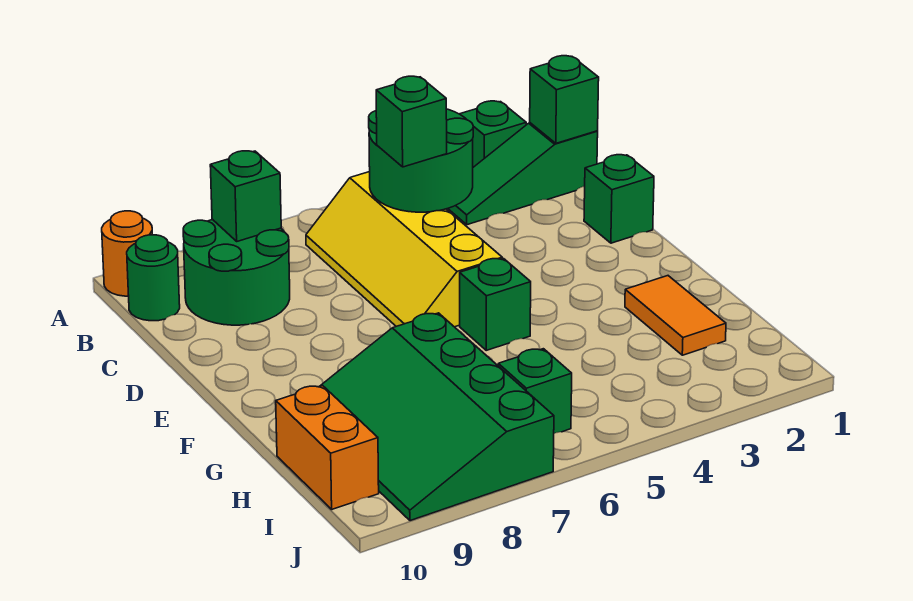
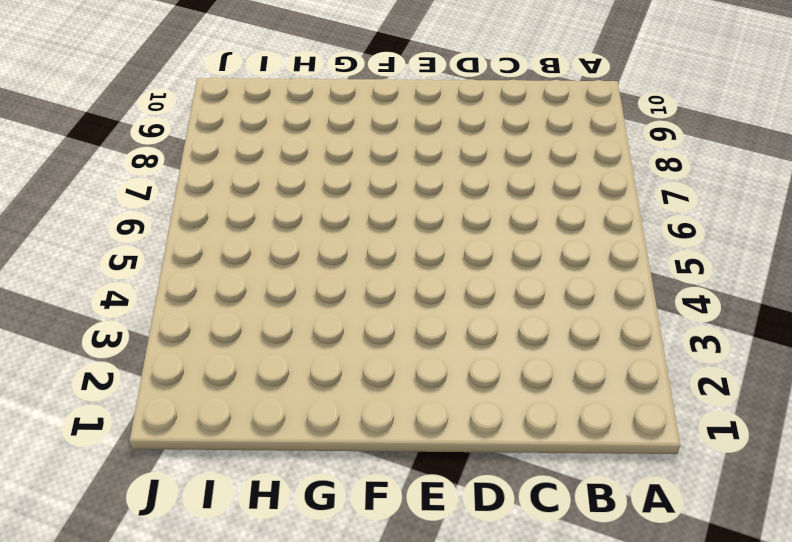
none -> green brick A2 level 1
none -> orange round brick A10 level 1
none -> green slope B1:B3 level 1 top 1

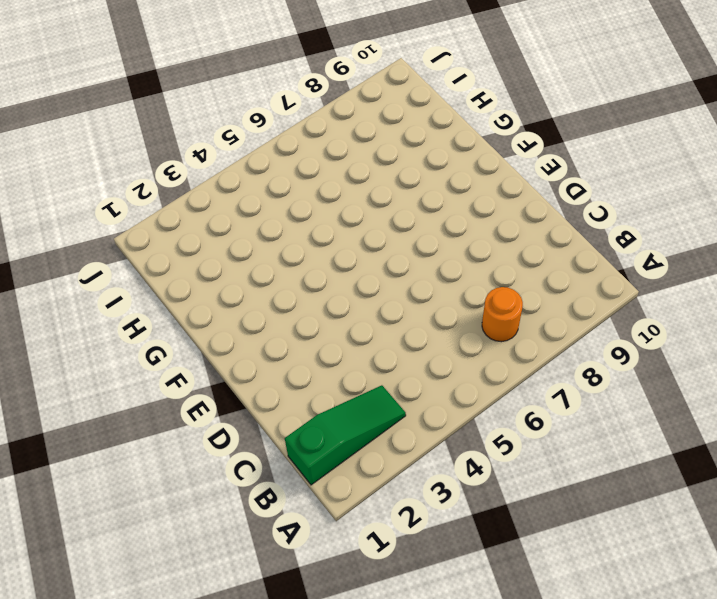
orange round brick B7 level 1 -> orange round brick A10 level 1
none -> green brick A2 level 1
none -> yellow slope B5:E6 level 1 top 5
none -> green round brick B8:C9 level 1

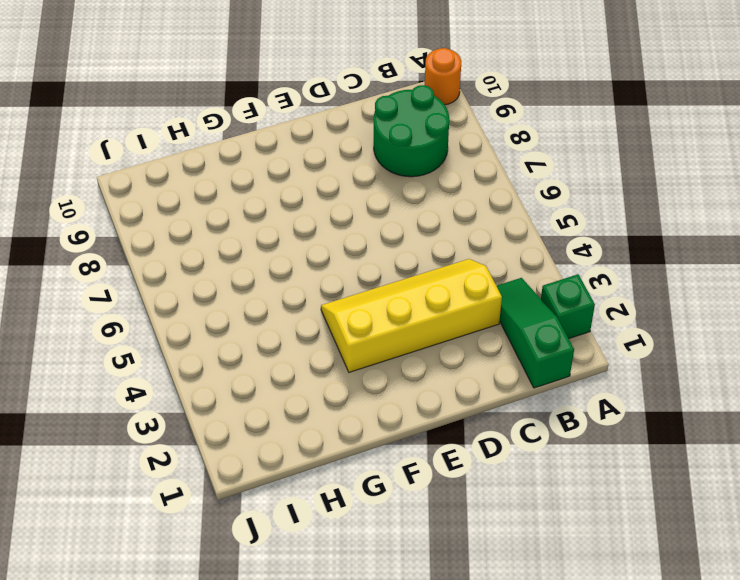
yellow slope C3:F4 level 1 top 3 -> yellow slope B5:E6 level 1 top 5
none -> green round brick B10 level 1
none -> green brick D1 level 1
none -> green brick F5 level 1

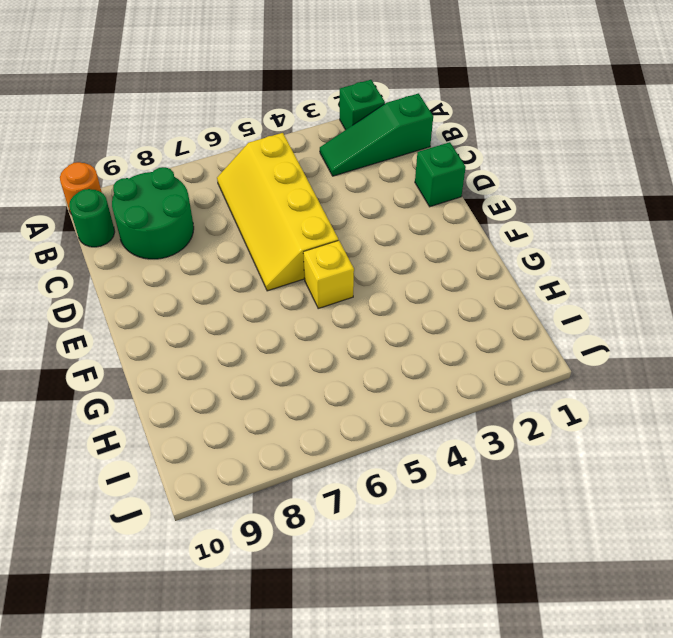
yellow brick F5 level 1 -> green brick F5 level 1
none -> orange tile G2:H2 level 1
none -> green slope G7:J9 level 1 top 7
none -> orange brick H10:I10 level 1

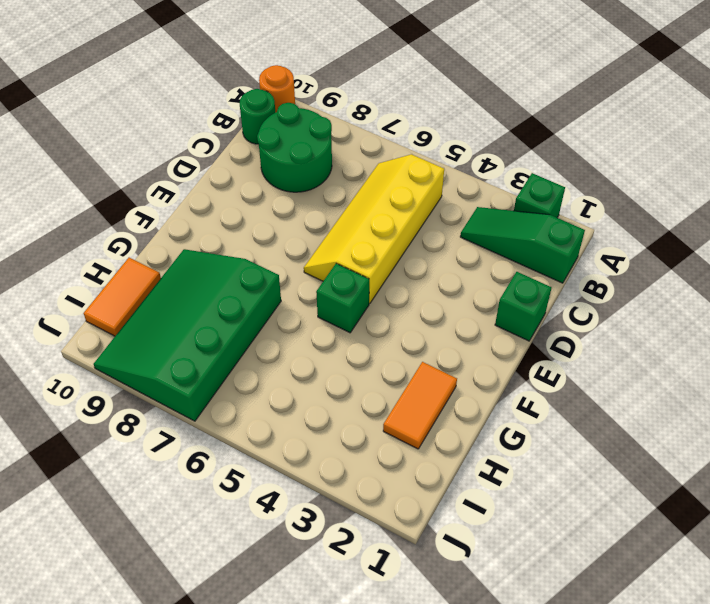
orange tile H10:I10 level 1 -> orange brick H10:I10 level 1
none -> green brick I6 level 1
none -> green brick B1 level 2
none -> green round brick B4:C5 level 2

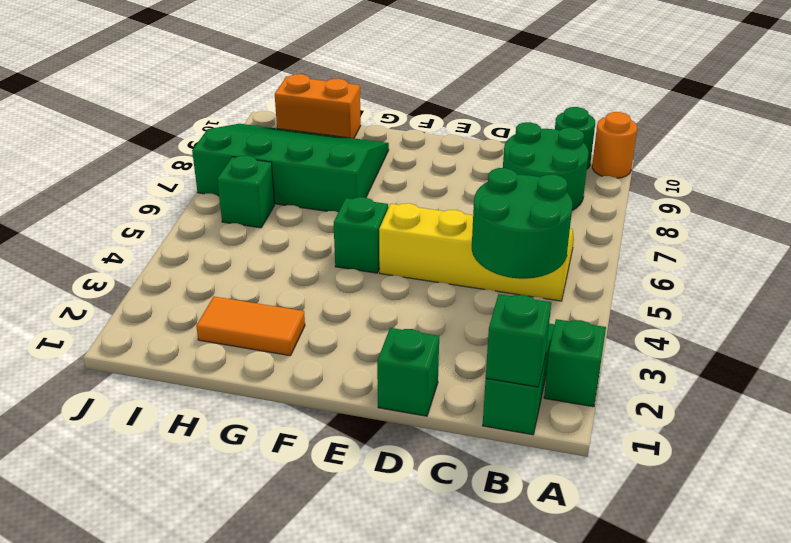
none -> green brick B8 level 2
none -> green brick C5 level 3

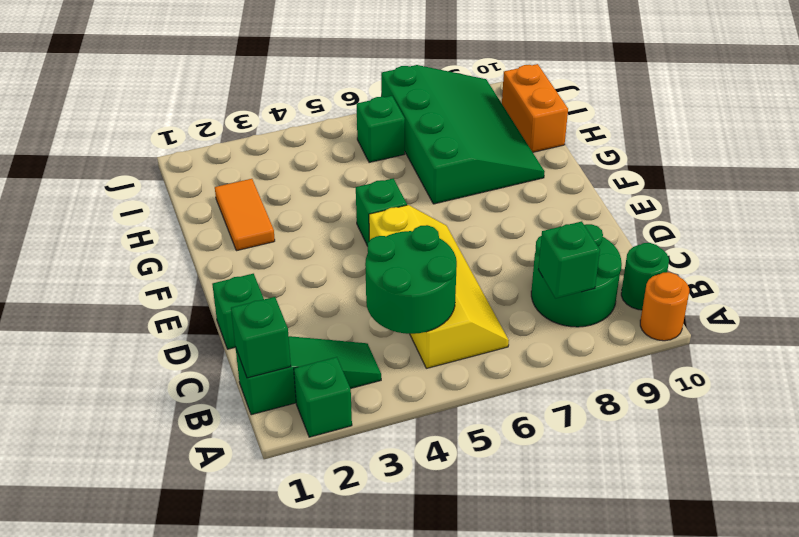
none -> green brick C5 level 3

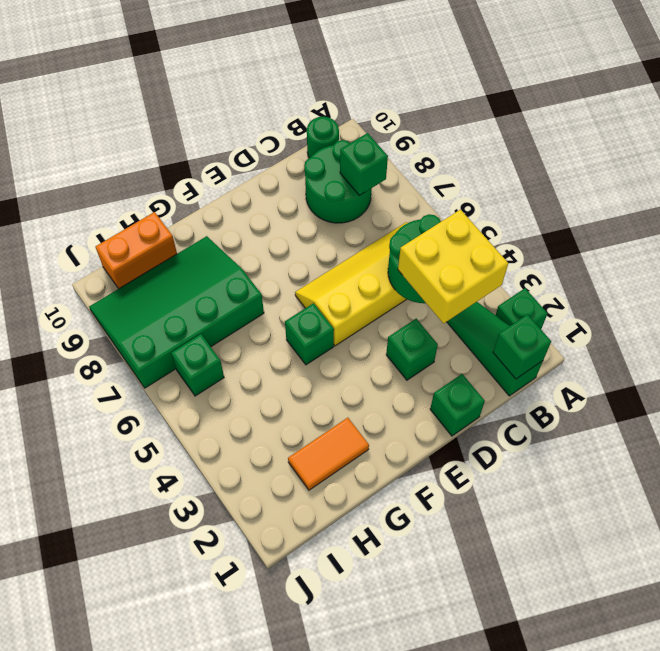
yellow brick B3:C4 level 3 -> none
green brick D3 level 1 -> green brick C5 level 3
none -> orange round brick A10 level 1

